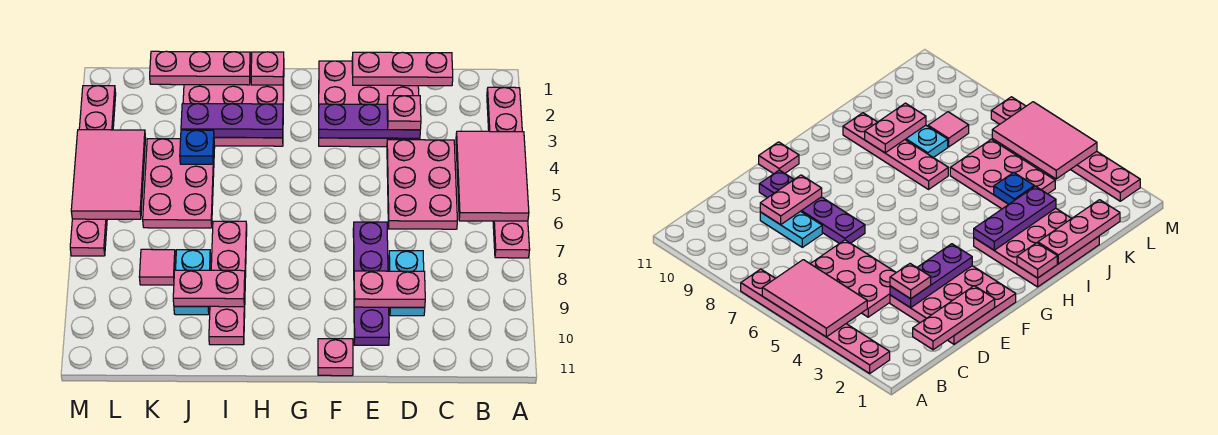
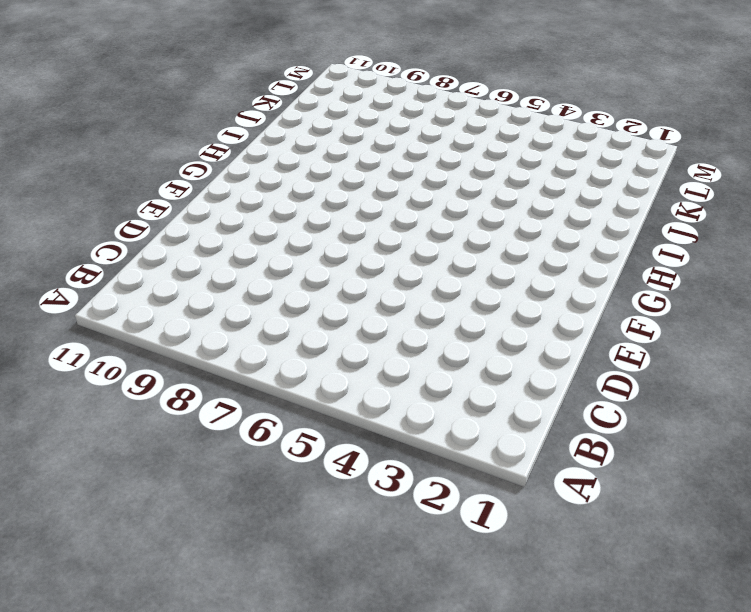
none -> pink plate A2:A7 level 1
none -> pink plate C4:D6 level 1
none -> pink plate D1:F3 level 1

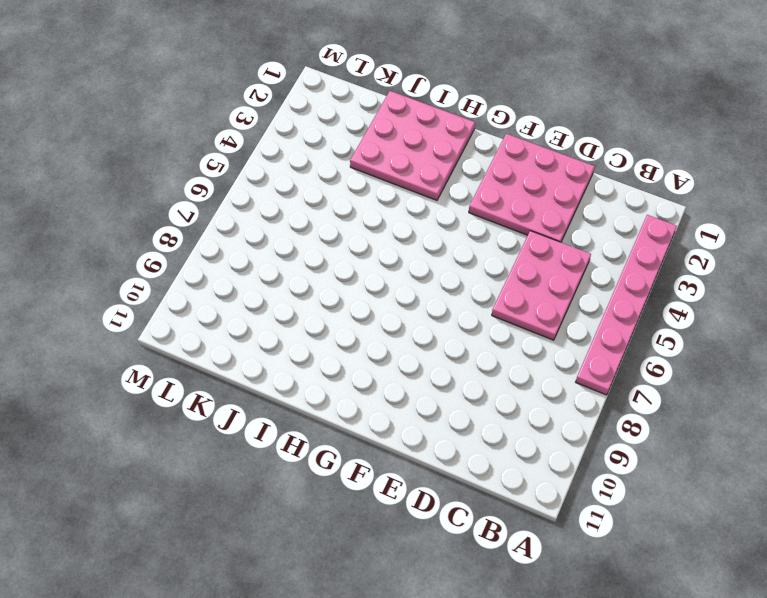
none -> cyan plate D8:D9 level 1
none -> purple plate E7:E10 level 1
none -> pink plate F11 level 1

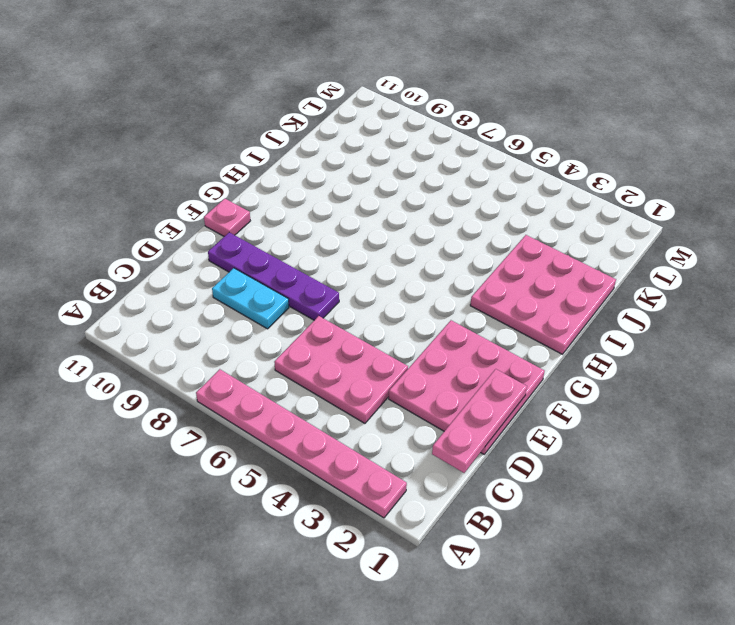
none -> pink plate I7:I10 level 1
none -> pink plate J4:K6 level 1
none -> cyan plate J8:J9 level 1

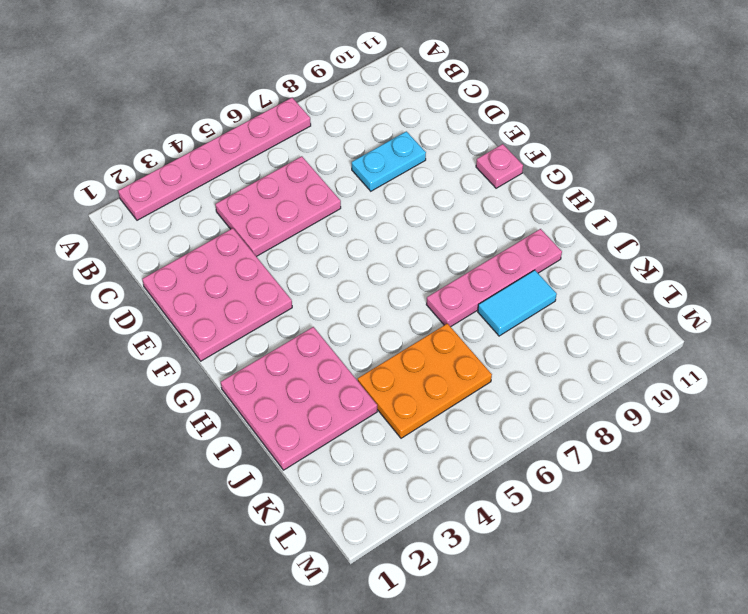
orange plate J4:K6 level 1 -> pink plate J4:K6 level 1
cyan tile J8:J9 level 1 -> cyan plate J8:J9 level 1
none -> purple plate E7:E10 level 1
none -> pink tile K8 level 1
none -> pink plate M2:M7 level 1

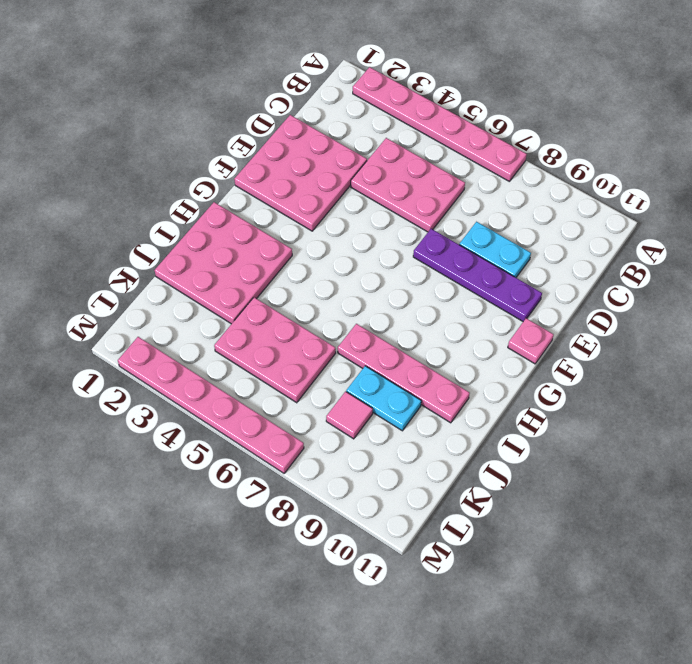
none -> pink tile A4:B6 level 2
none -> pink plate C1:E1 level 2
none -> purple plate D3:F3 level 2

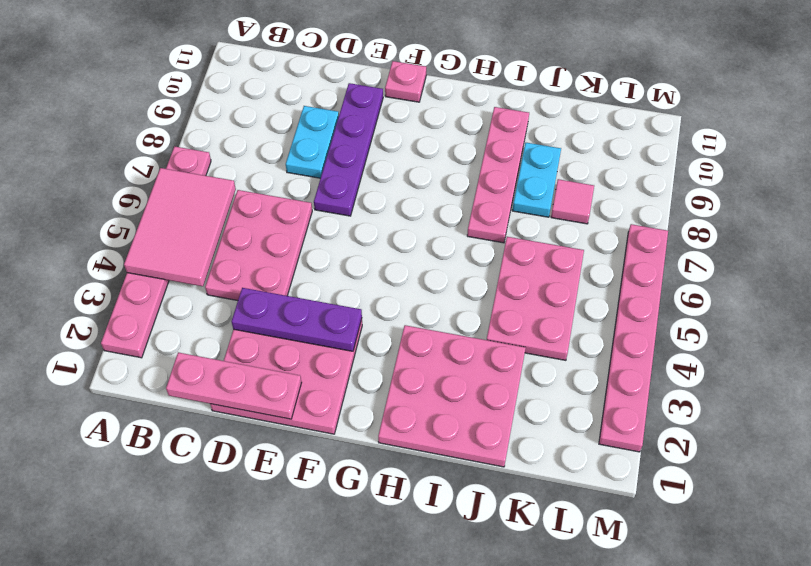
none -> pink plate D9:E9 level 2
none -> pink plate H1 level 2
none -> purple plate H3:J3 level 2

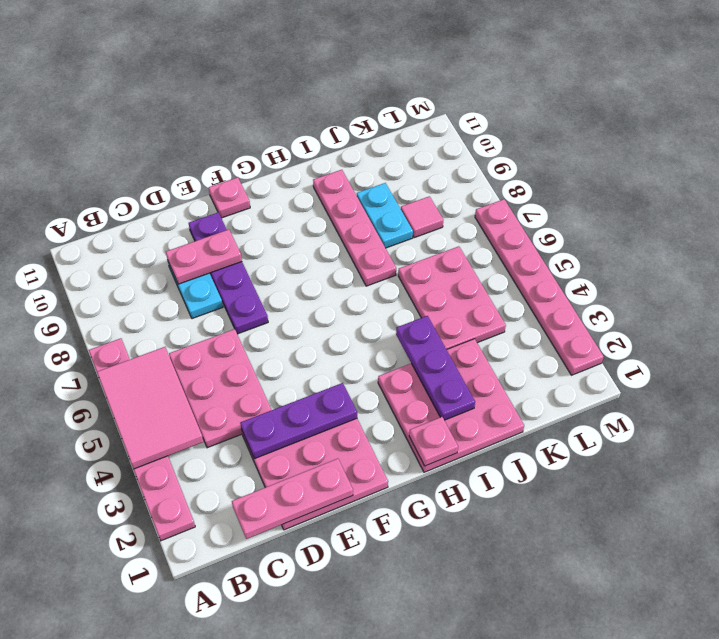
purple plate I2:I4 level 2 -> purple plate H3:J3 level 2
none -> pink plate I1:K1 level 2
none -> pink plate I9:J9 level 2
none -> blue plate J4 level 2

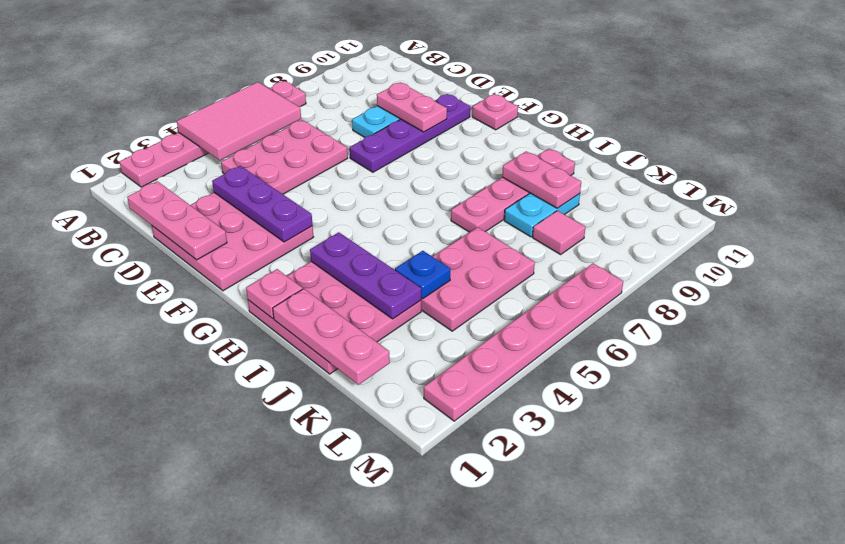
none -> pink tile L4:M6 level 2
none -> pink plate D3 level 3

